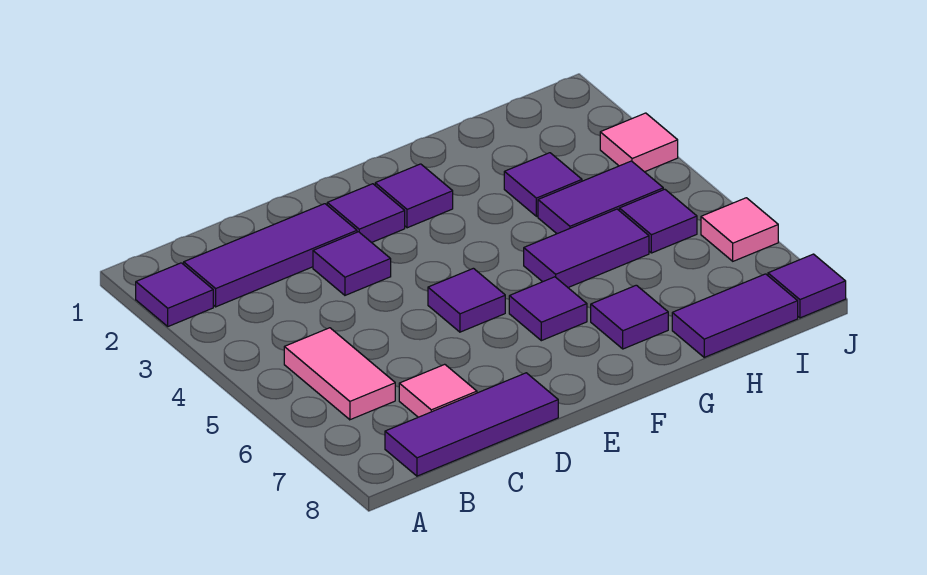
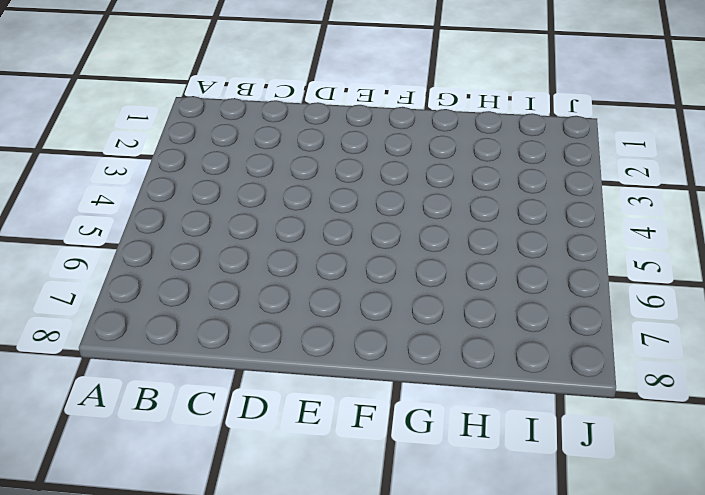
none -> purple tile A2 level 1
none -> purple tile B2:D2 level 1
none -> pink tile B5:B6 level 1

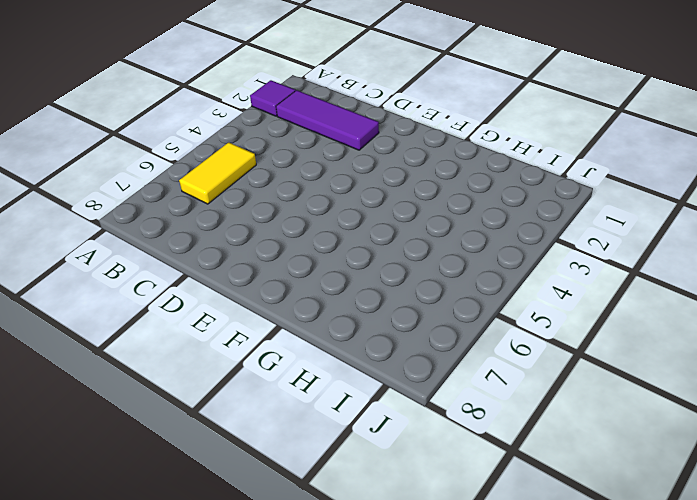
yellow tile B5:B6 level 1 -> pink tile B5:B6 level 1
none -> purple tile B8:D8 level 1
none -> pink tile C7 level 1
none -> purple tile D3 level 1

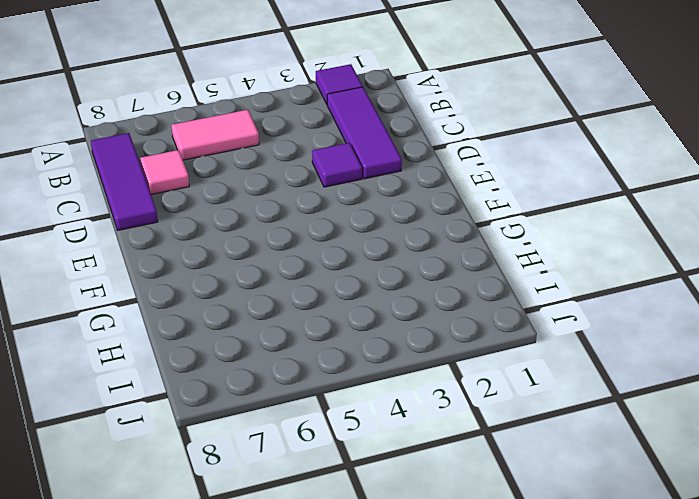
none -> purple tile E2 level 1
none -> purple tile E5 level 1
none -> purple tile F2 level 1

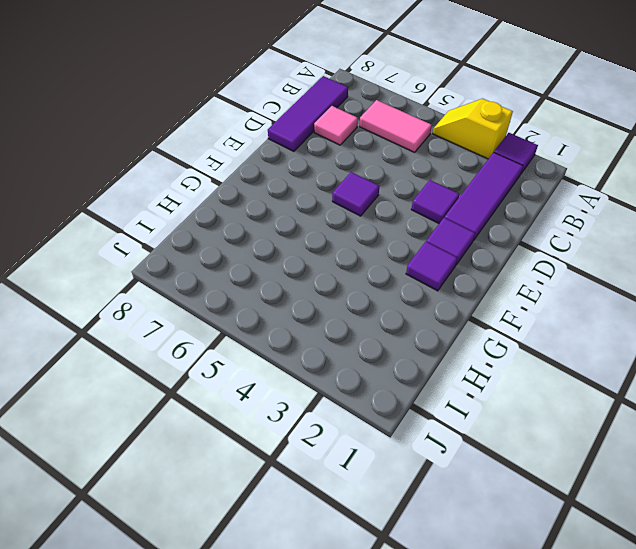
yellow slope A3:A4 level 1 top 3 -> none
none -> purple tile F6 level 1
none -> purple tile G5:H5 level 1
none -> purple tile G7 level 1

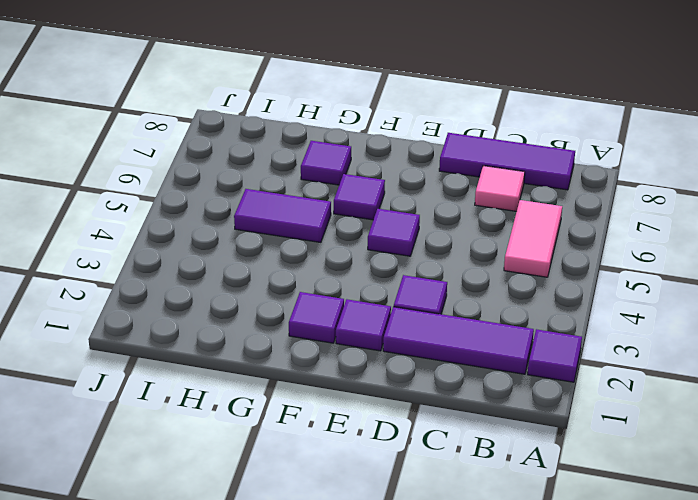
none -> purple tile H3 level 1
none -> purple tile H4:I4 level 1
none -> purple tile H8:I8 level 1

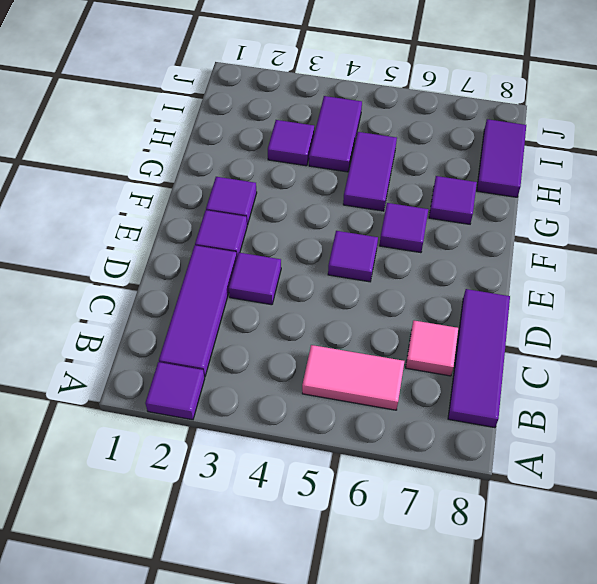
none -> purple tile I5 level 1
none -> pink tile J3 level 1
none -> pink tile J6 level 1

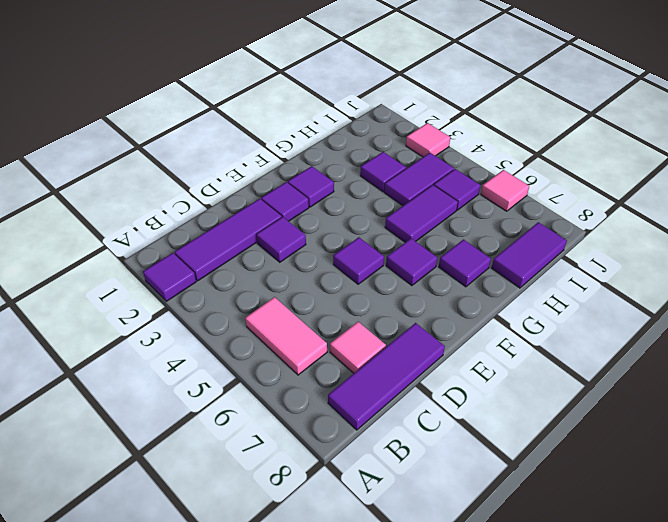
none -> purple tile J8 level 1

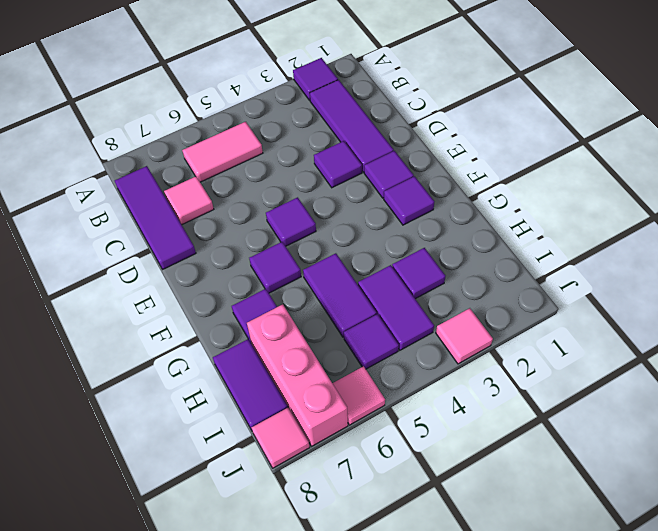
pink brick H7:J7 level 1 -> none
pink tile J8 level 1 -> purple tile J8 level 1

